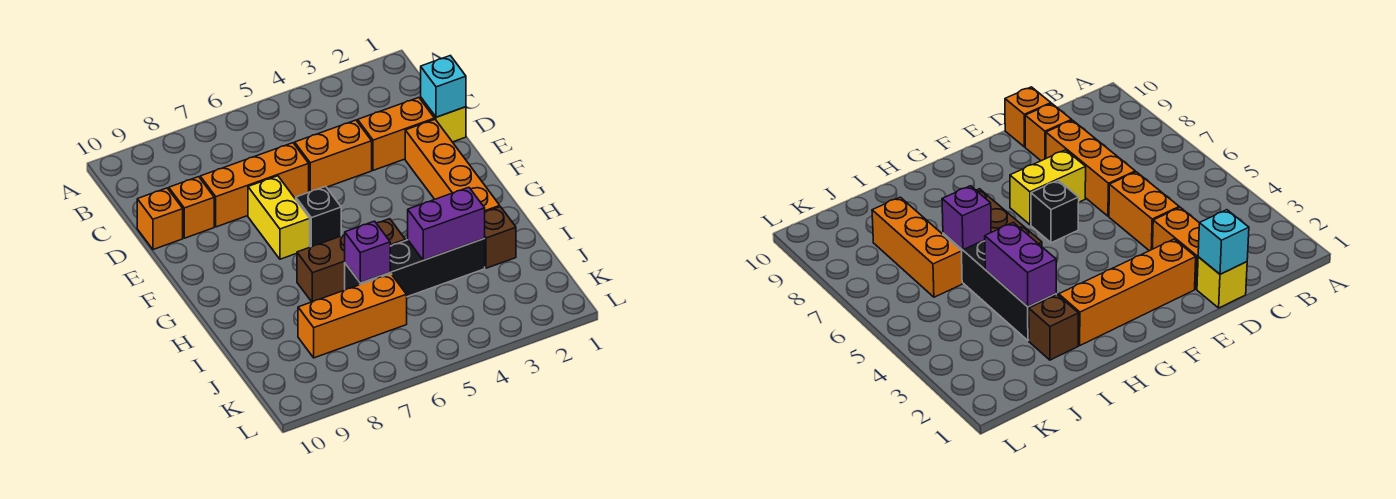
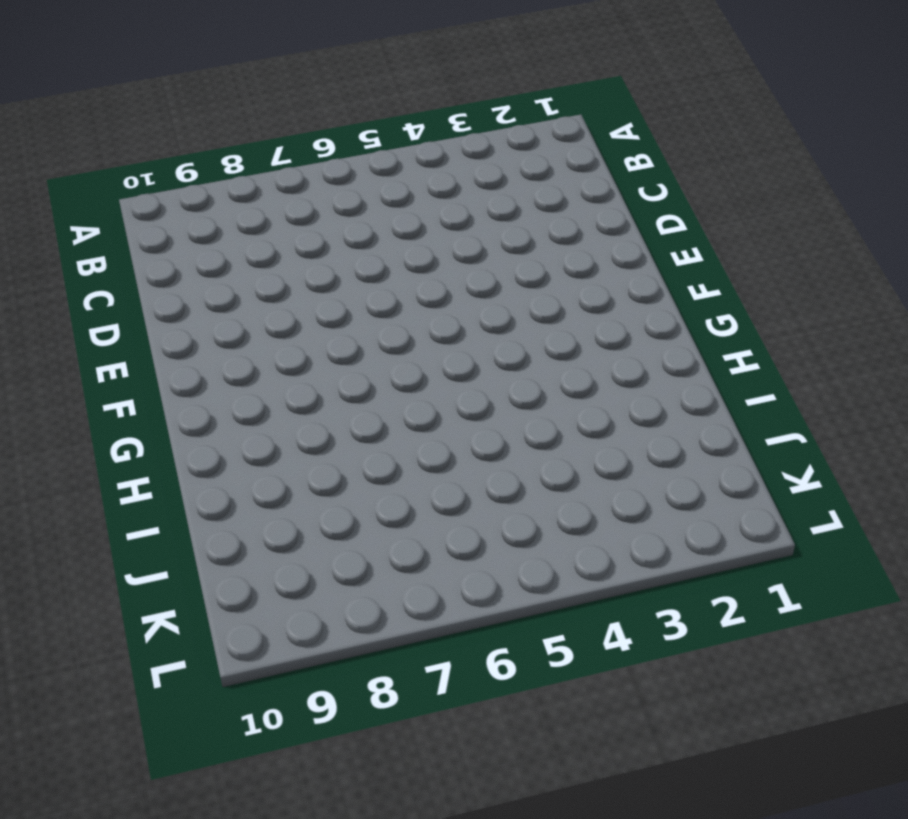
none -> yellow brick D1 level 1
none -> orange brick D2:D3 level 1
none -> orange brick D4:D5 level 1

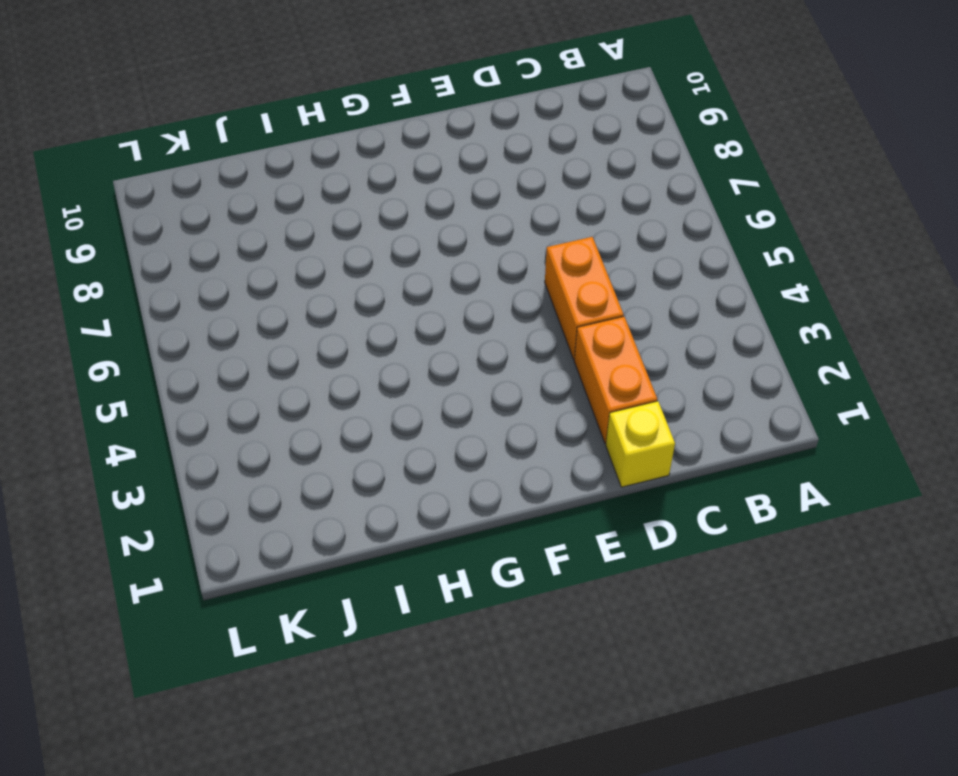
none -> orange brick D6:D8 level 1
none -> orange brick D9 level 1
none -> orange brick D10 level 1

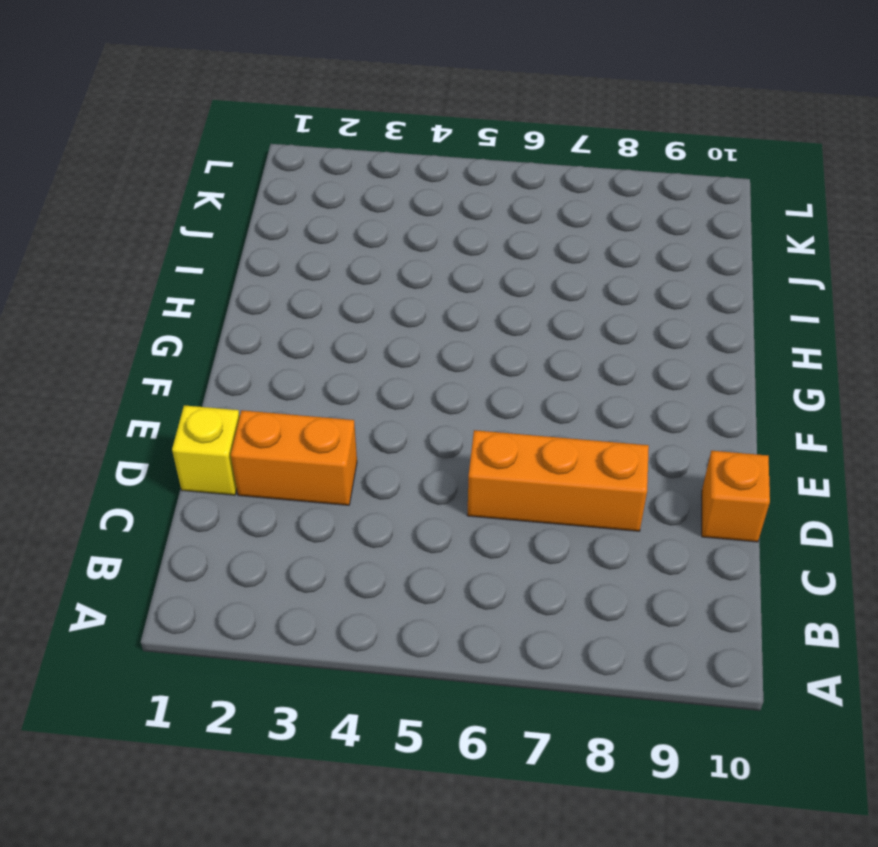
none -> orange brick D4:D5 level 1
none -> orange brick D9 level 1
none -> orange brick E2:H2 level 1

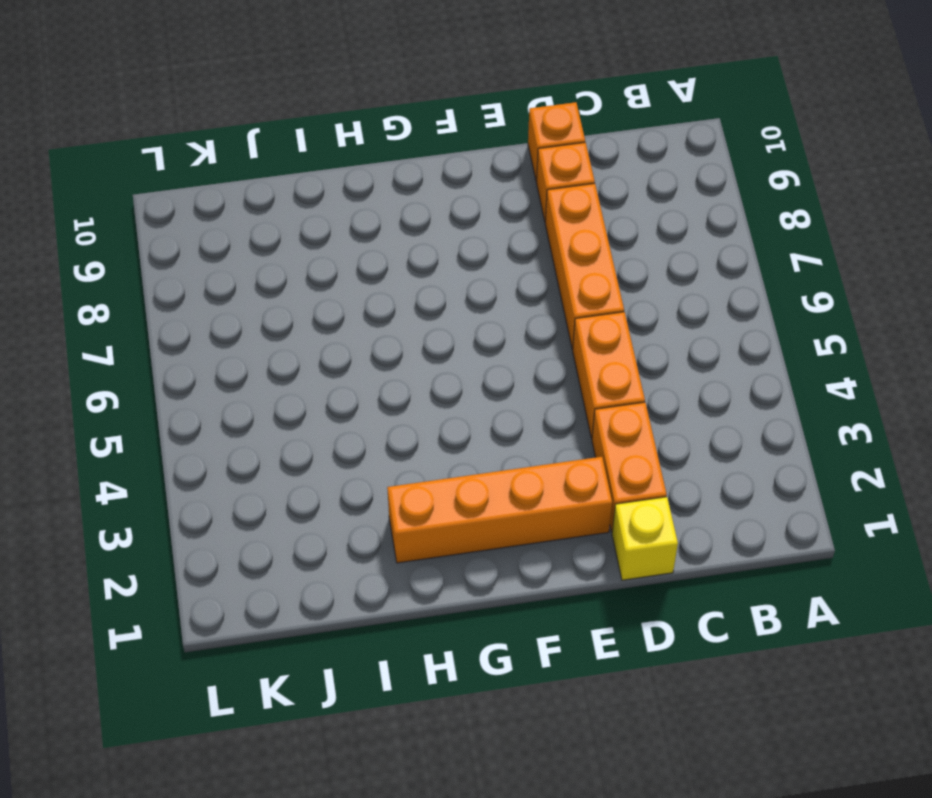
none -> yellow brick E7:F7 level 1
none -> black brick F6 level 1
none -> brown brick H5:H7 level 1

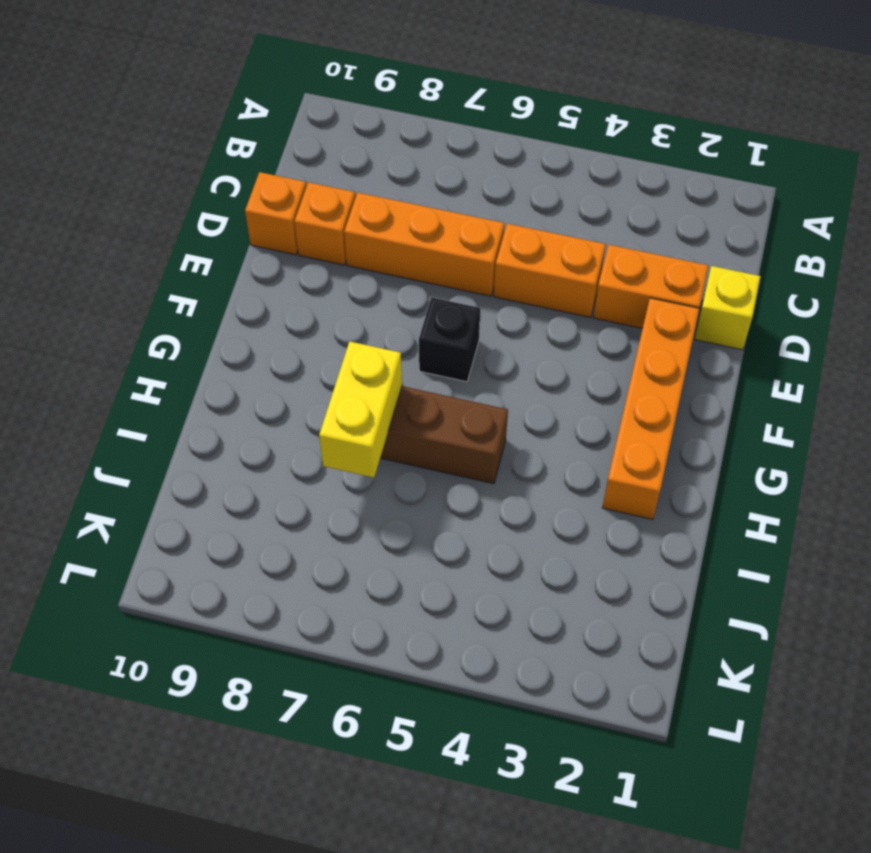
yellow brick H7:I7 level 2 -> yellow brick E7:F7 level 1
none -> brown brick I2 level 1
none -> black brick I3:I6 level 1
none -> orange brick J6:J8 level 1

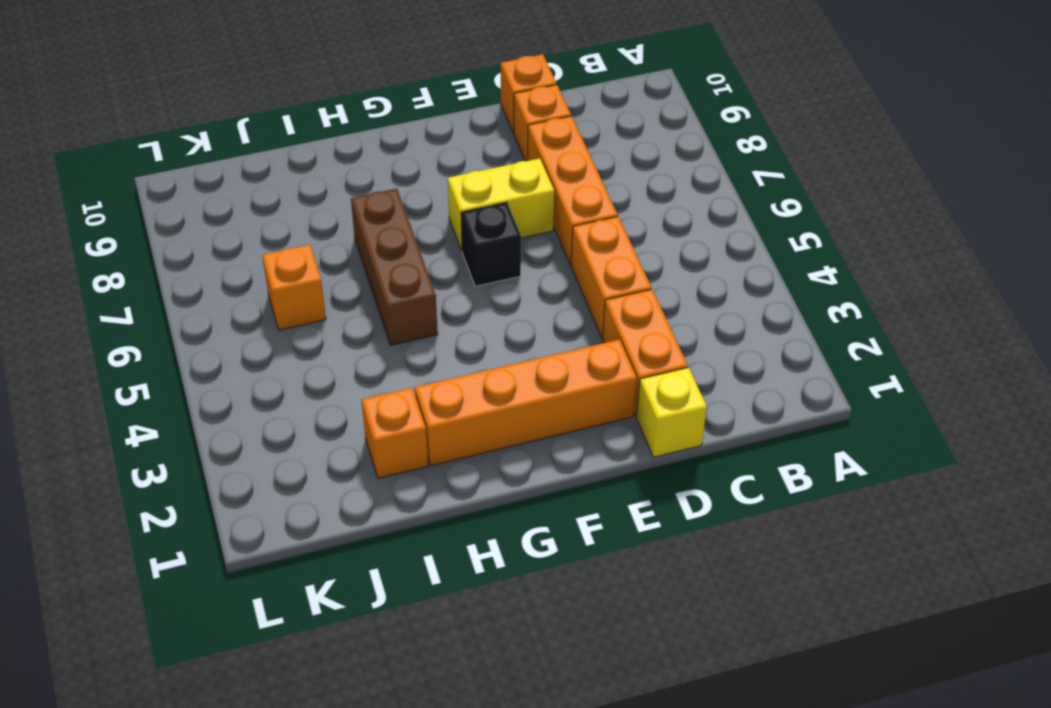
orange brick I2 level 1 -> brown brick I2 level 1
orange brick J6 level 1 -> orange brick J6:J8 level 1
none -> black brick I3:I6 level 1
none -> cyan brick D1 level 2
none -> purple brick I3:I4 level 2

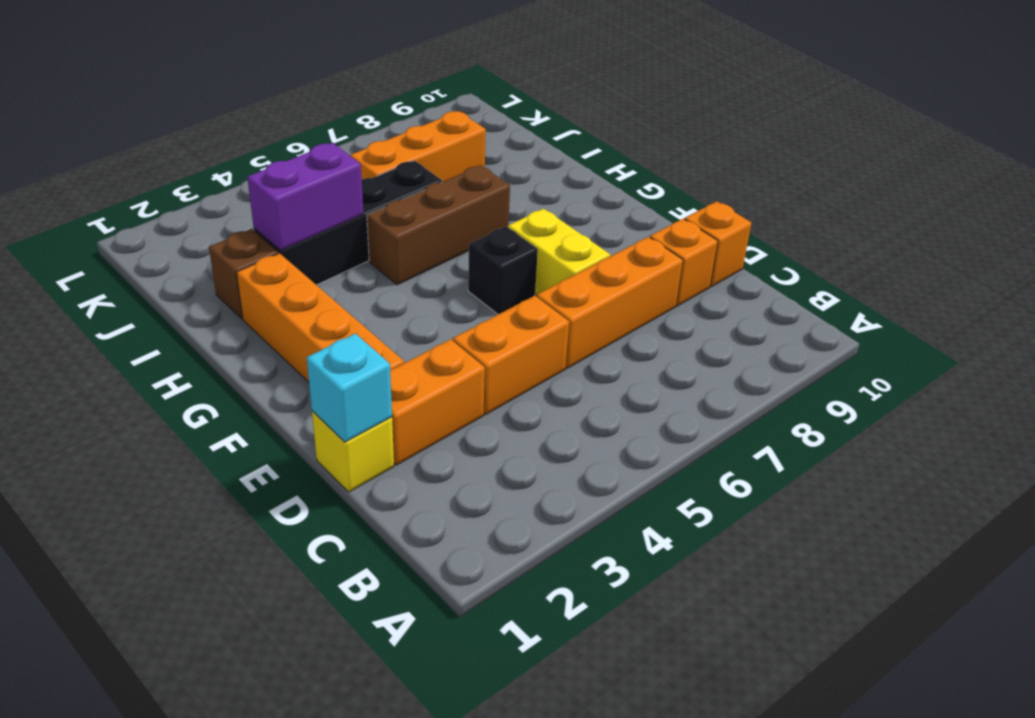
none -> purple brick I6 level 2

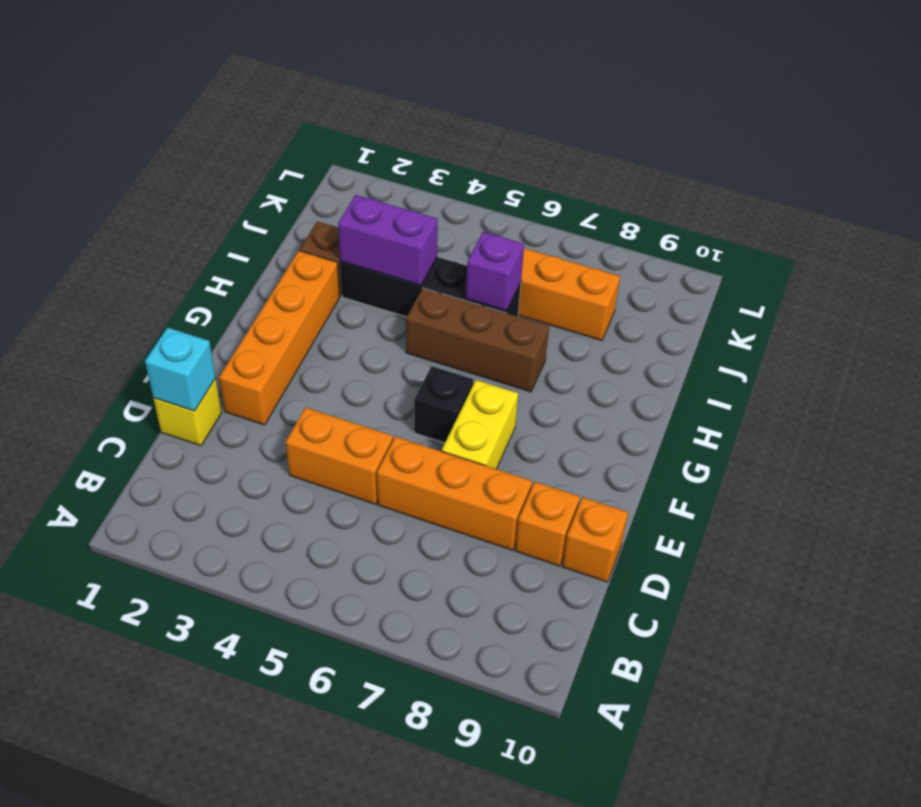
none -> orange brick D2:D3 level 1

